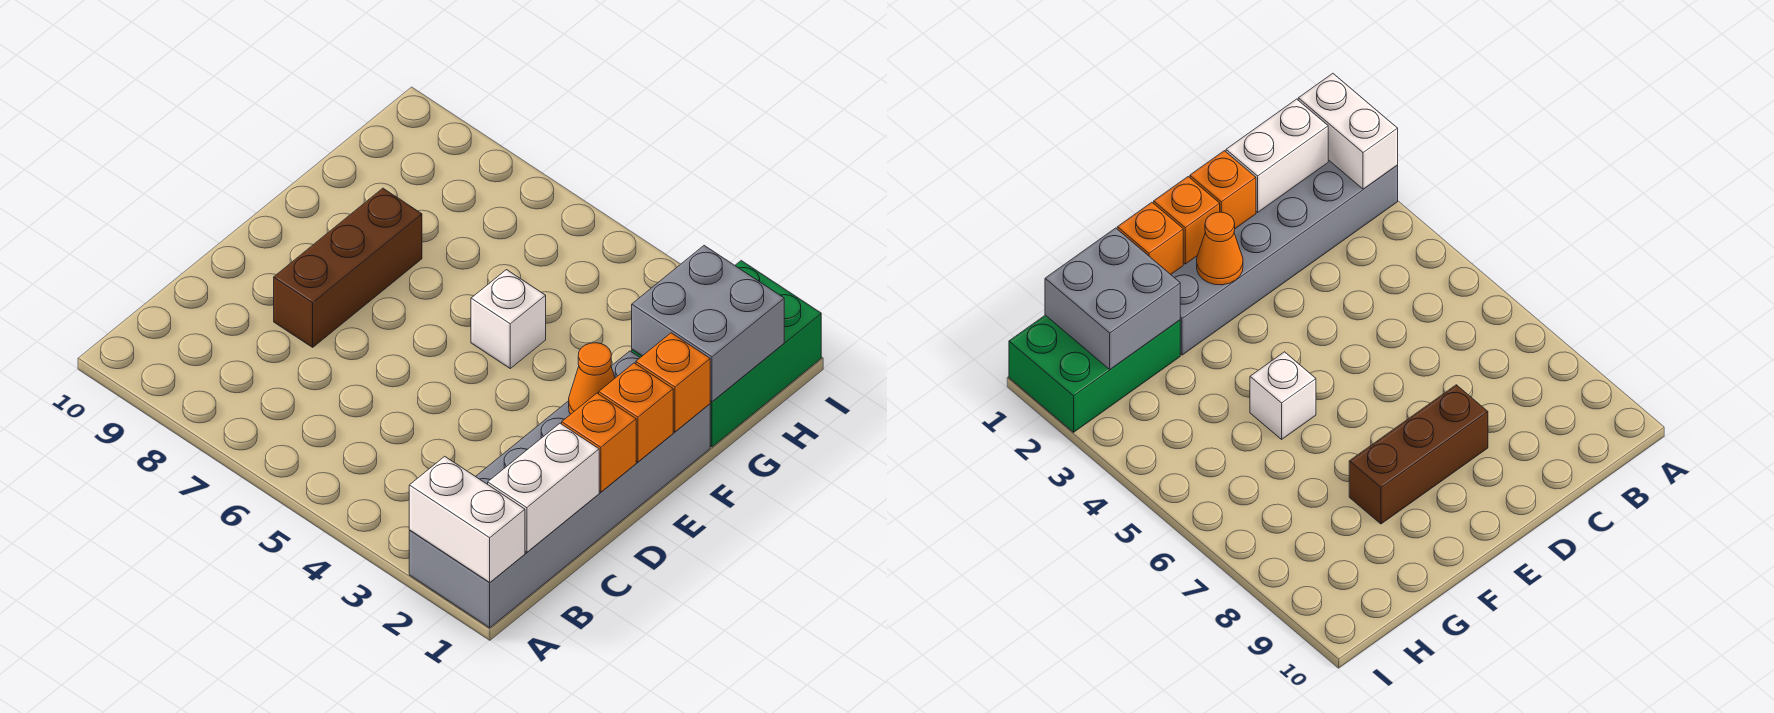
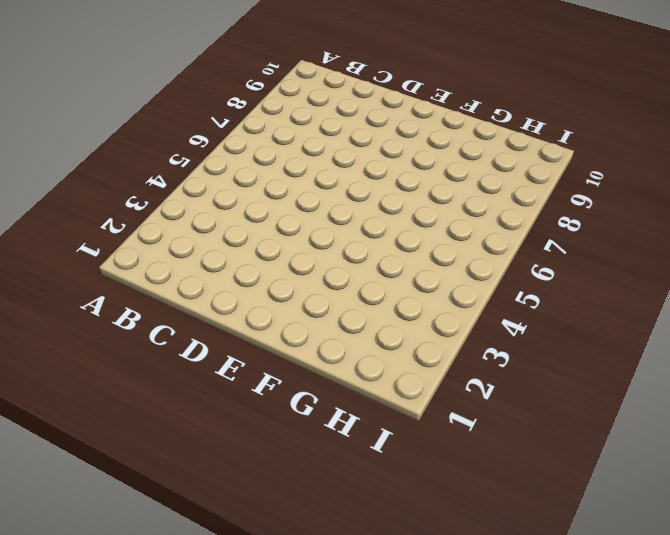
none -> grey brick A1:F2 level 1
none -> brown brick D8:F8 level 1

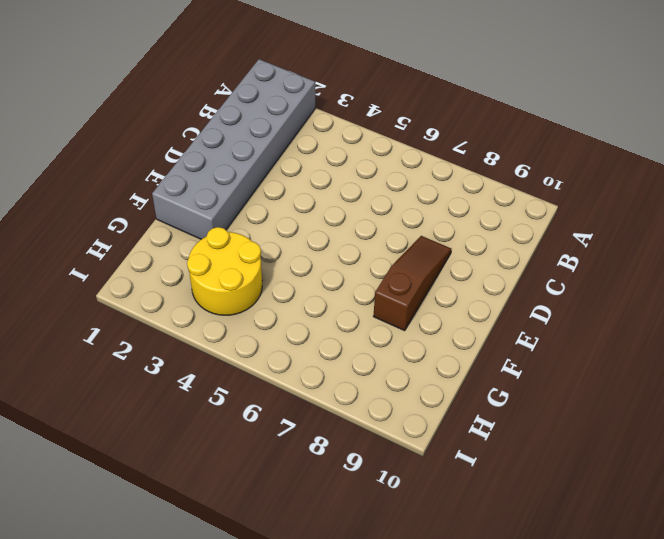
brown slope D8:F8 level 1 top F -> brown brick D8:F8 level 1
yellow round brick G3:H4 level 1 -> none
none -> white brick F5 level 1
none -> green brick G1:I2 level 1

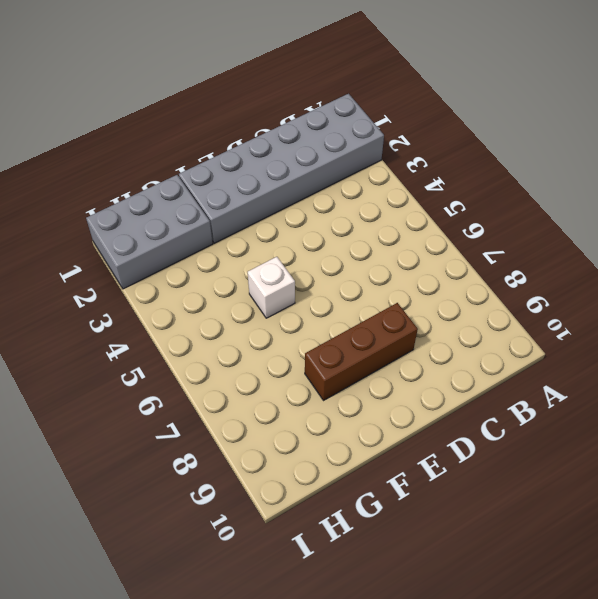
grey brick G1:I2 level 1 -> green brick G1:I2 level 1
none -> white brick A1:A2 level 2
none -> white brick B1:C1 level 2

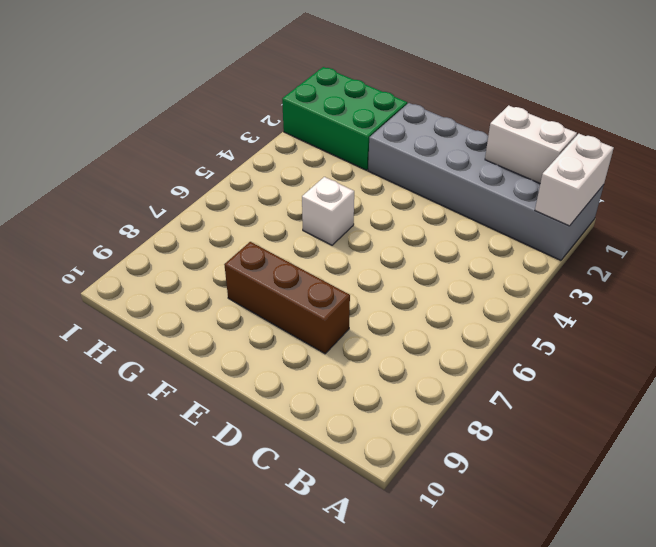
none -> orange brick D1 level 2
none -> orange brick E1 level 2

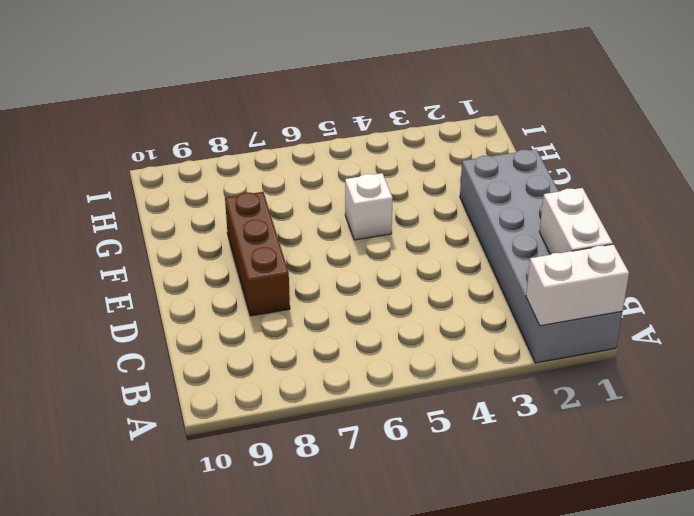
none -> green brick G1:I2 level 1
none -> orange brick D1 level 2

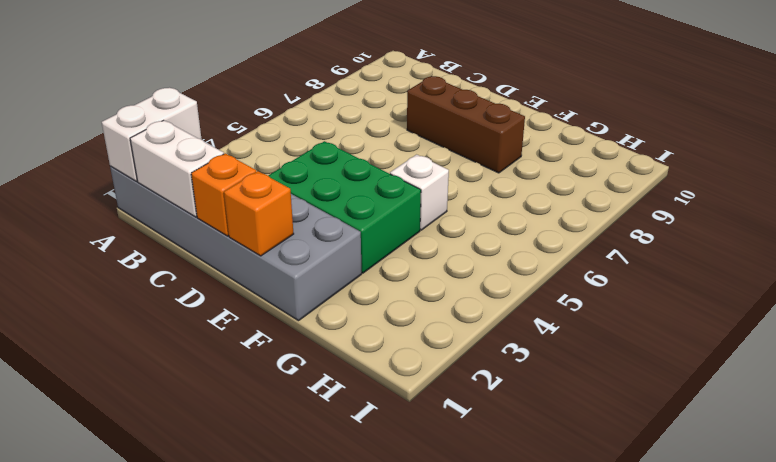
green brick D3:F4 level 1 -> green brick G1:I2 level 1
none -> orange cone E2 level 2
none -> orange brick F1 level 2

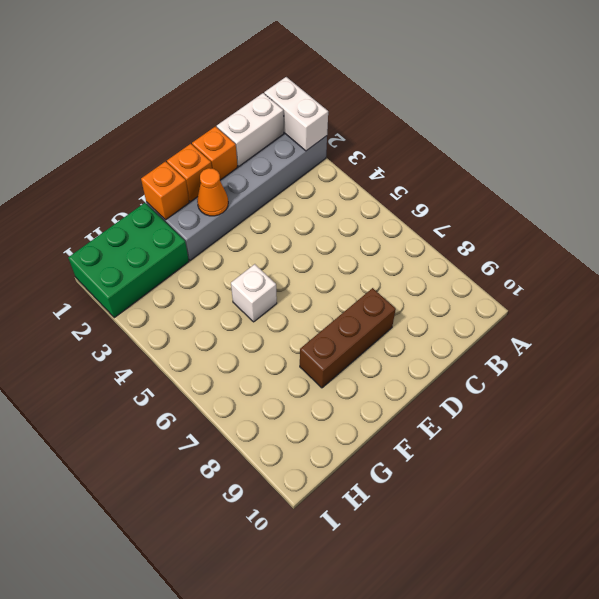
none -> grey brick G1:H2 level 2

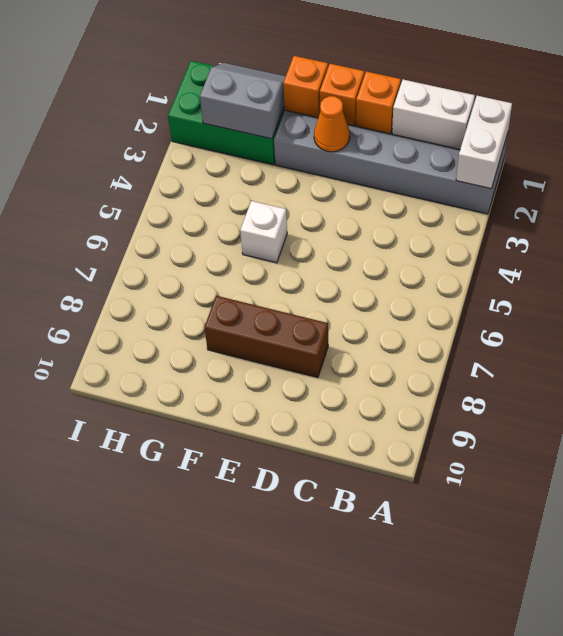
grey slope G1:H2 level 2 top 2 -> grey brick G1:H2 level 2

